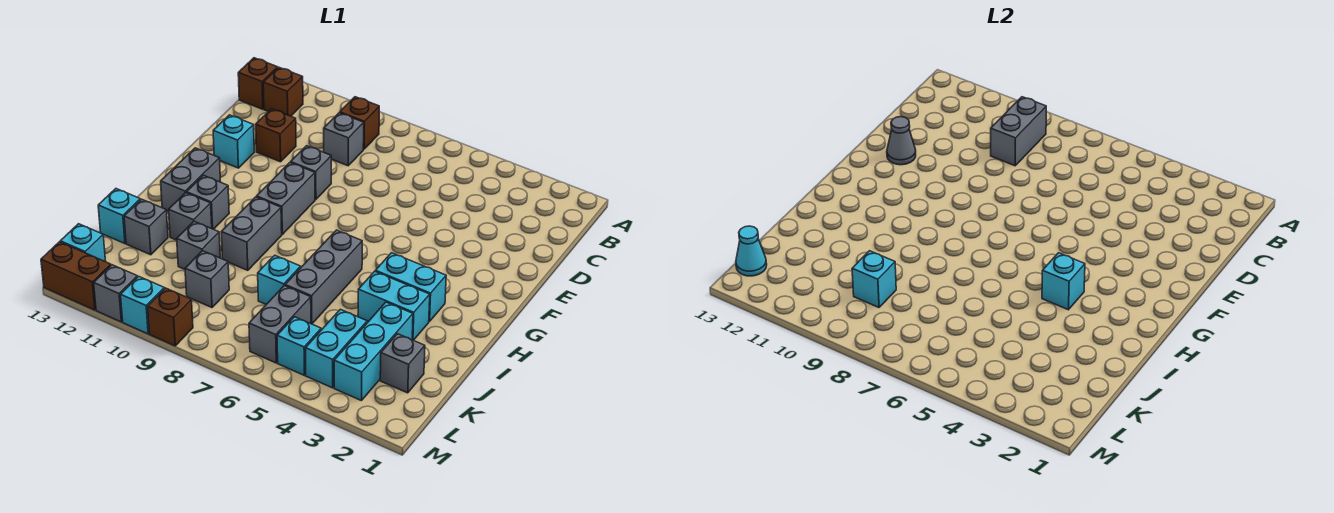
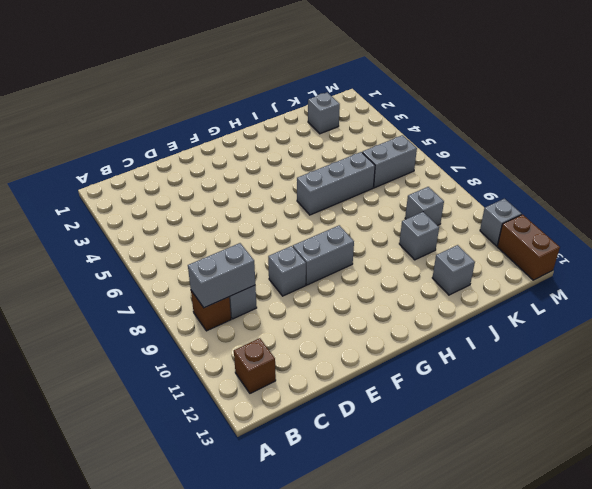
none -> brown brick B13 level 1
none -> brown brick D11 level 1
none -> cyan brick E12 level 1
none -> grey brick G12:H12 level 1

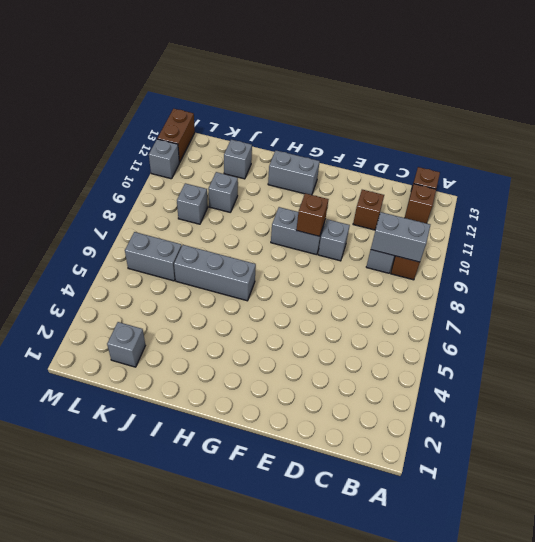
brown brick F9 level 2 -> brown brick M9 level 1
none -> cyan brick E12 level 1
none -> cyan brick H3:H4 level 1
none -> grey brick H9:I9 level 1
none -> grey brick H11 level 1

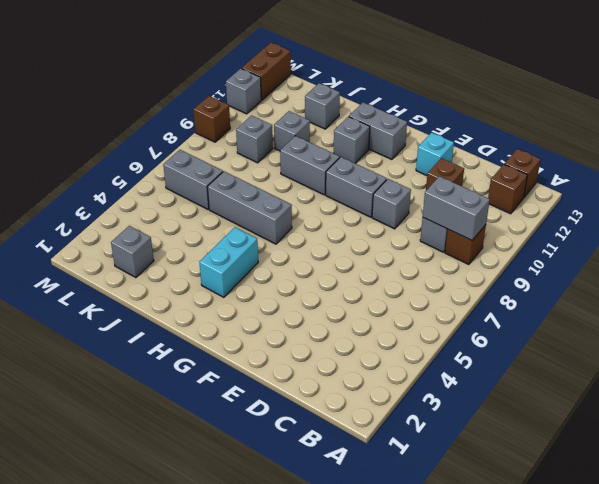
none -> cyan brick I3:I4 level 1
none -> grey brick I11 level 1
none -> cyan brick J3:L3 level 1
none -> cyan brick J7 level 1

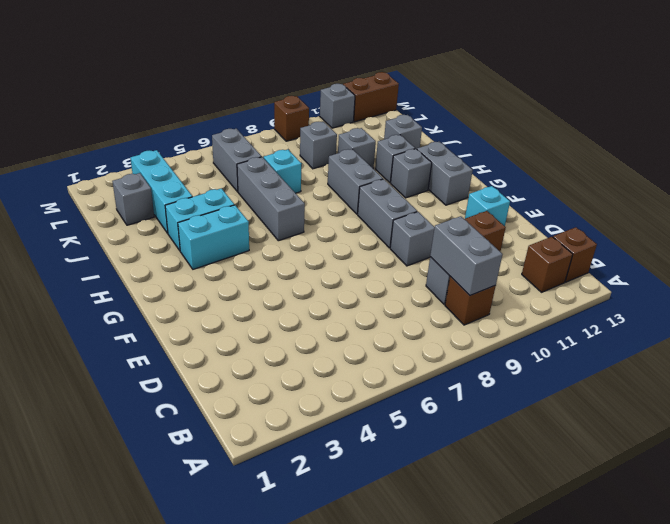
none -> cyan brick J13 level 1
none -> cyan brick K4:L4 level 1
none -> cyan brick L5 level 1
none -> cyan brick L13 level 1

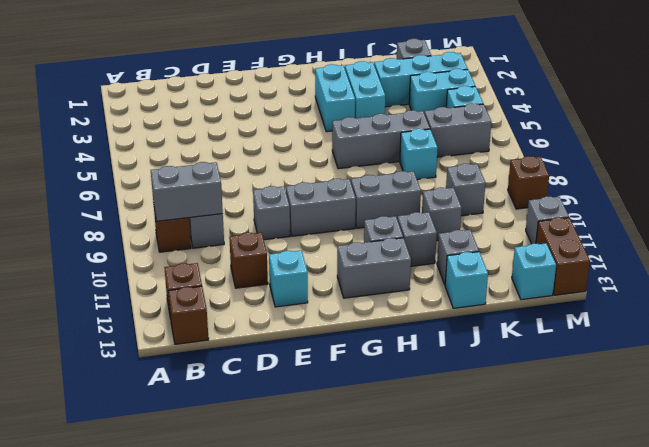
none -> cyan brick M10 level 1
none -> grey cone E12 level 2
none -> cyan brick H4 level 2
none -> cyan brick K9 level 2

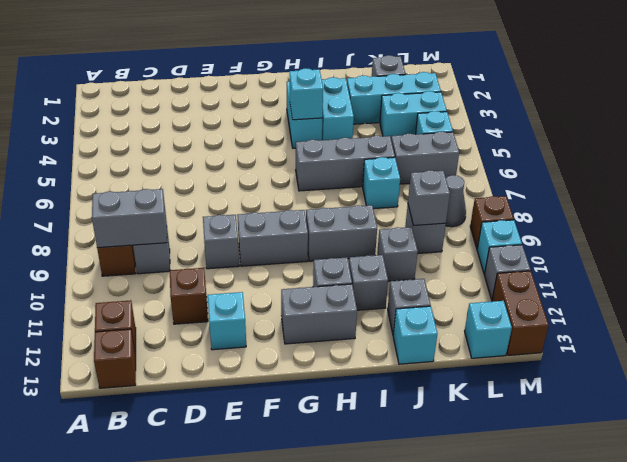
grey brick K9 level 2 -> cyan brick K9 level 2
grey cone L8 level 1 -> grey cone E12 level 2
none -> cyan cone L13 level 2

